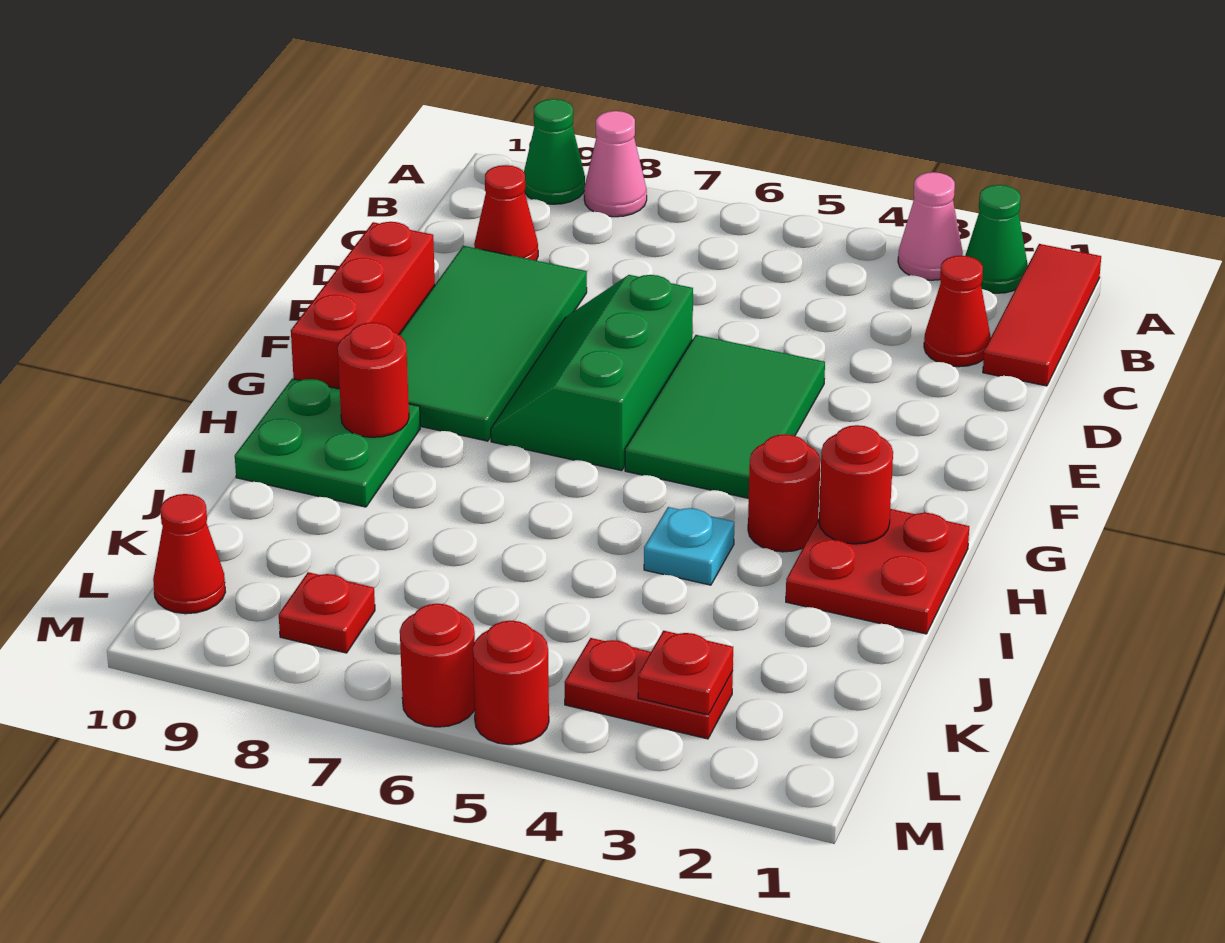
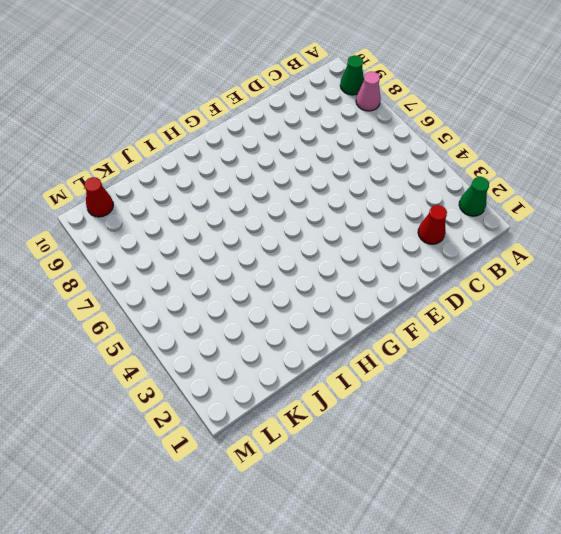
none -> red tile A1:C1 level 1
none -> pink cone A3 level 1
none -> red cone C9 level 1

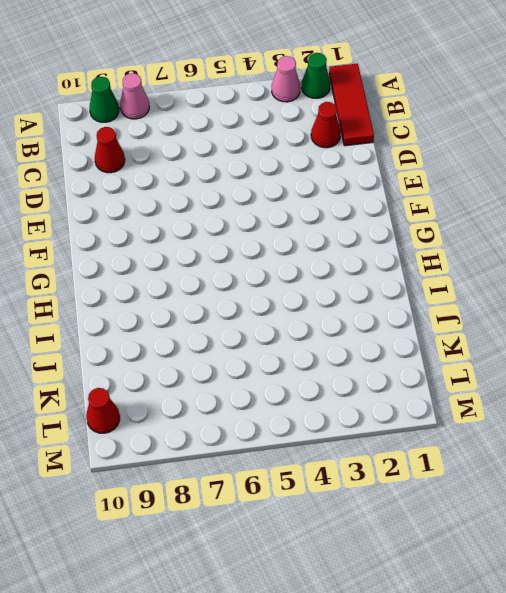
none -> green tile D8:G9 level 1
none -> green tile E4:G5 level 1
none -> green slope E6:G7 level 1 top 6

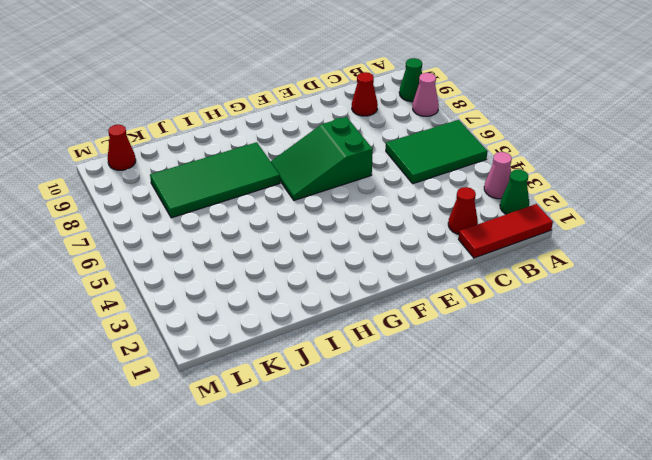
green tile A5:C6 level 1 -> green tile E4:G5 level 1
green slope E6:G7 level 1 top E -> green slope E6:G7 level 1 top 6
green tile H7:K8 level 1 -> green tile D8:G9 level 1
none -> red brick E10:G10 level 1
none -> red plate H1:I2 level 1
none -> red round brick H3 level 1

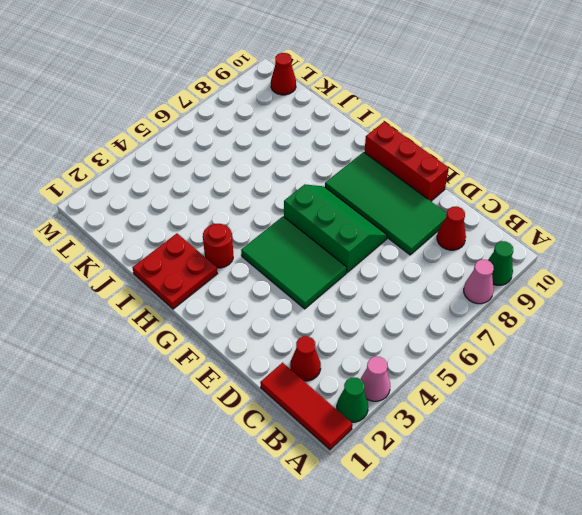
none -> green plate H9:I10 level 1
none -> cyan plate I4 level 1
none -> red plate L3:L4 level 1

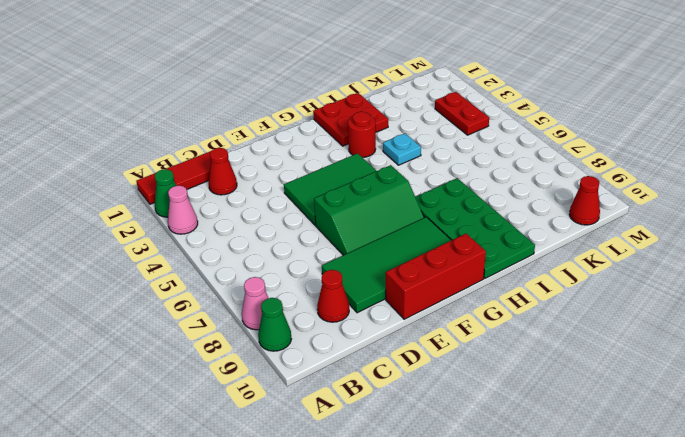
green plate H7:I10 level 1 -> green plate H9:I10 level 1
none -> red plate L8 level 1
none -> red round brick M5 level 1
none -> red round brick M6 level 1

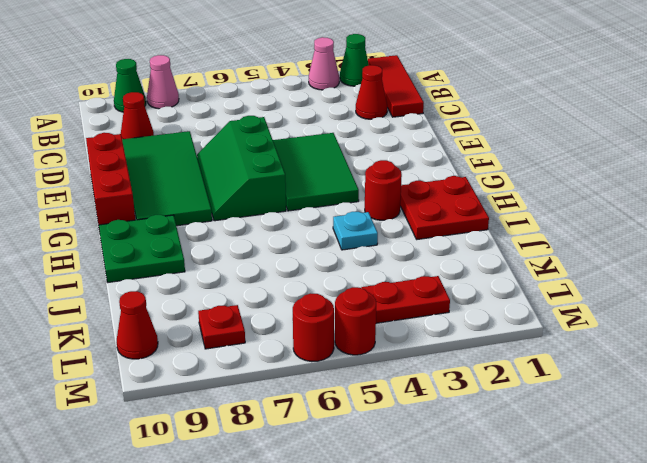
none -> red round brick H2 level 2
none -> red round brick H9 level 2
none -> red plate L3 level 2

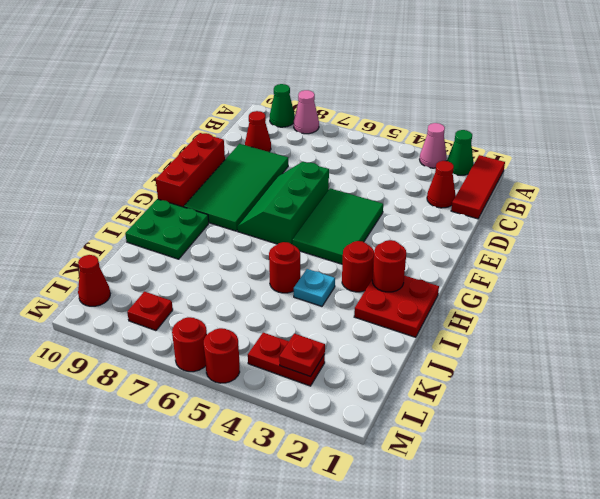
red round brick I5 level 1 -> red round brick H9 level 2

